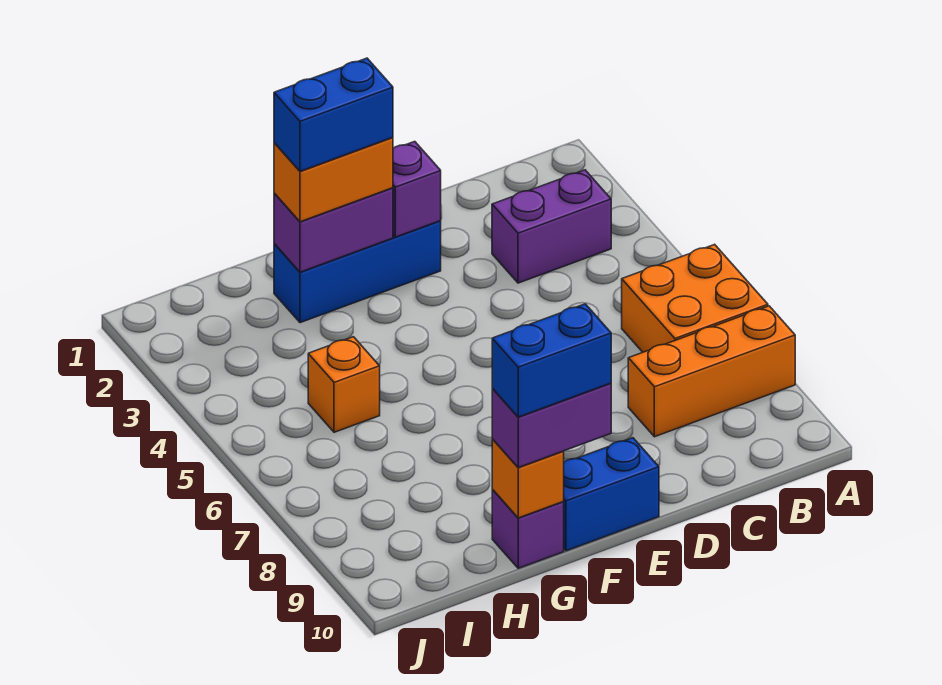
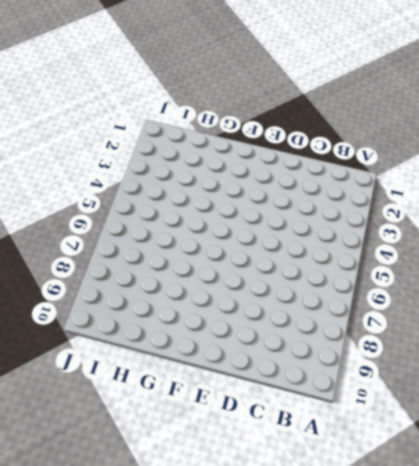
none -> orange brick A6:B7 level 1
none -> orange brick A8:C8 level 1
none -> purple brick B3:C3 level 1

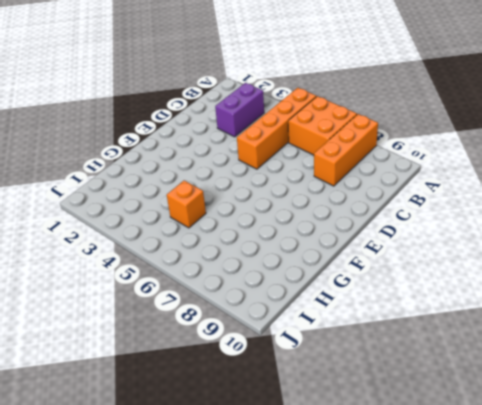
orange brick A5:D5 level 1 -> none
none -> blue brick E2:G2 level 1
none -> blue brick E10:F10 level 1
none -> purple brick G10 level 1

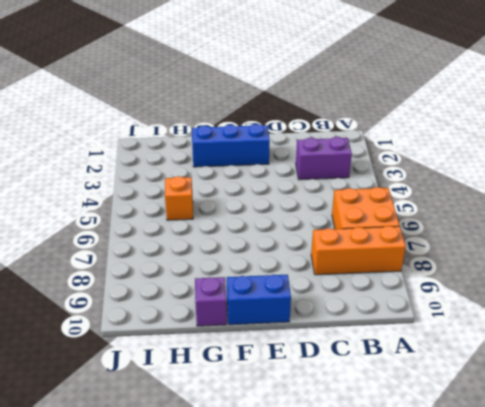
none -> purple brick E2 level 2
none -> purple brick F2:G2 level 2
none -> orange brick G10 level 2

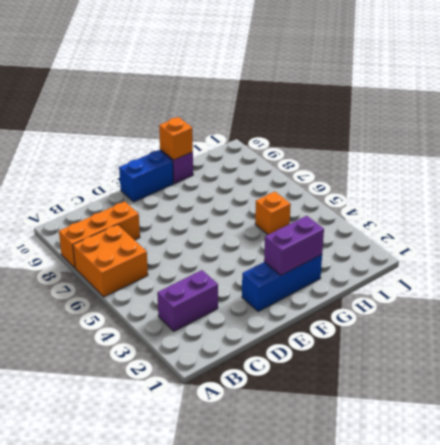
none -> purple brick E2 level 2
none -> orange brick F2:G2 level 3
none -> purple brick F10:G10 level 3

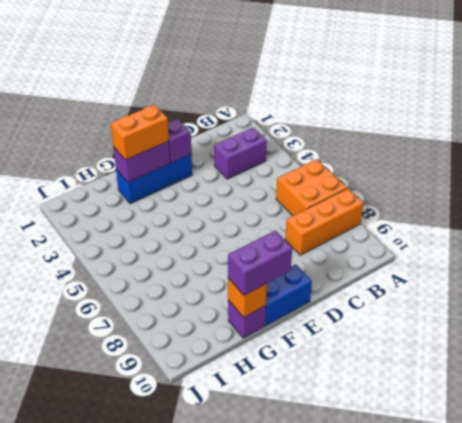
none -> orange brick H5 level 1
none -> blue brick F2:G2 level 4
none -> blue brick F10:G10 level 4

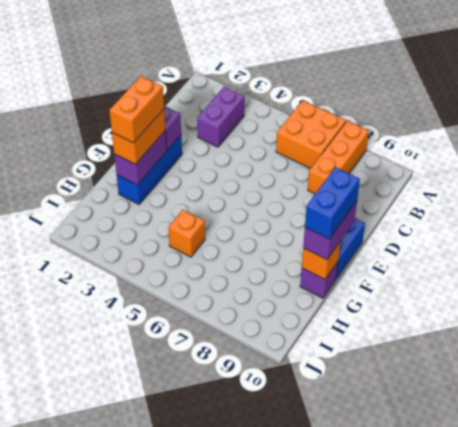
orange brick F2:G2 level 4 -> blue brick F2:G2 level 4

